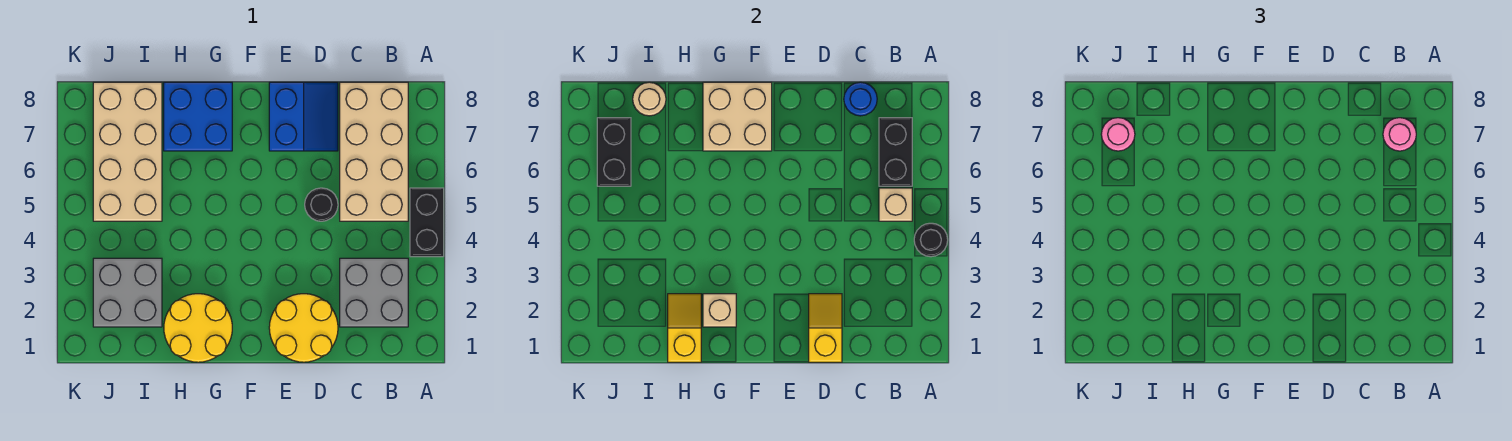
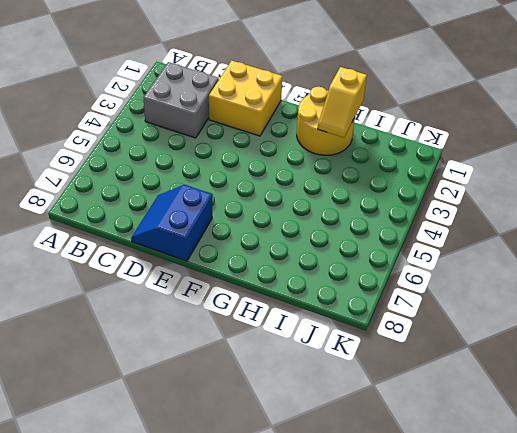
yellow brick D1:E2 level 1 -> yellow round brick D1:E2 level 1
none -> black brick A4:A5 level 1
none -> tan brick B5:C8 level 1
none -> black round brick D5 level 1

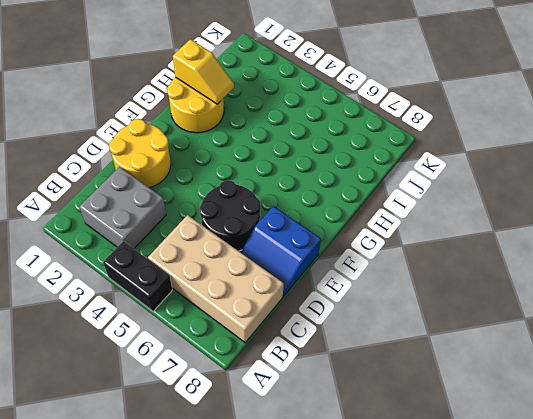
black round brick D5:E6 level 1 -> black round brick D5 level 1
none -> blue brick G7:H8 level 1
none -> grey brick I2:J3 level 1
none -> tan brick I5:J8 level 1

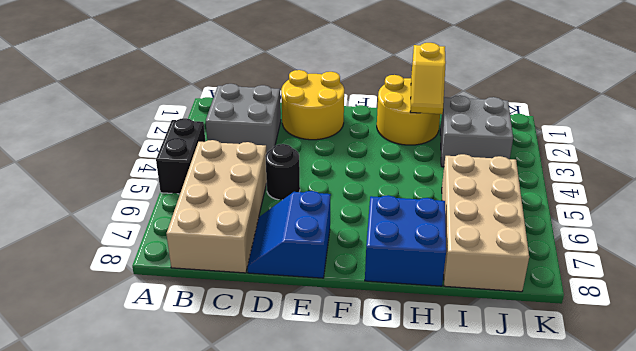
none -> black round brick A4 level 2
none -> tan brick B5 level 2
none -> black brick B6:B7 level 2

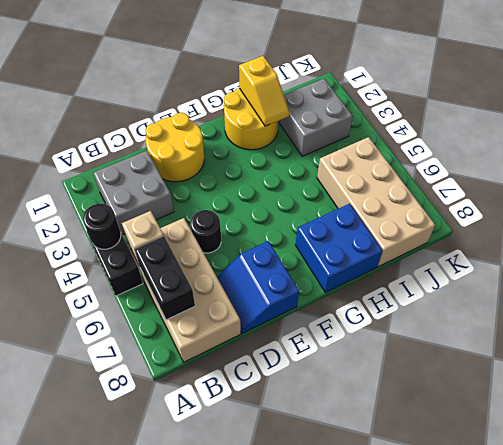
none -> blue round brick C8 level 2
none -> yellow slope D1:D2 level 2 top 1
none -> tan brick F7:G8 level 2

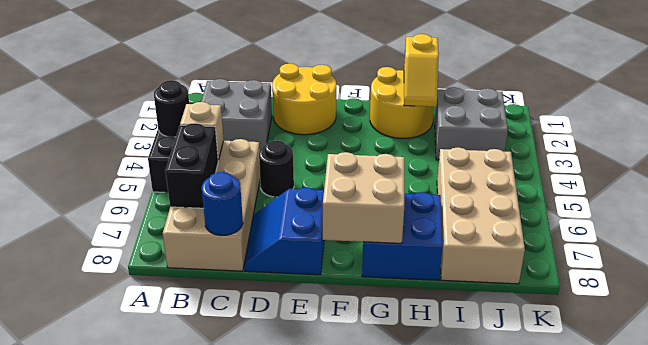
none -> yellow slope D1:D2 level 2 top 1
none -> tan brick G2 level 2
none -> tan round brick I8 level 2

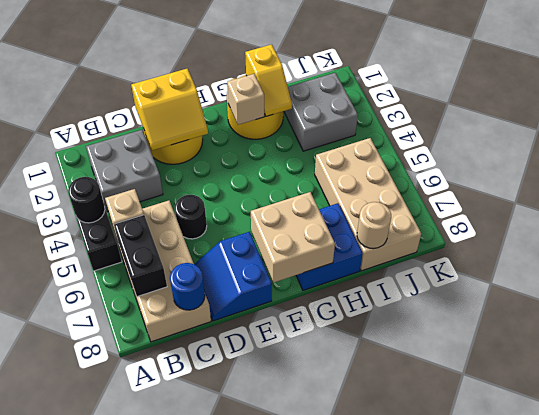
yellow slope D1:E2 level 2 top 1 -> yellow slope D1:D2 level 2 top 1
none -> black brick J6:J7 level 2
none -> pink round brick B7 level 3
none -> pink round brick J7 level 3

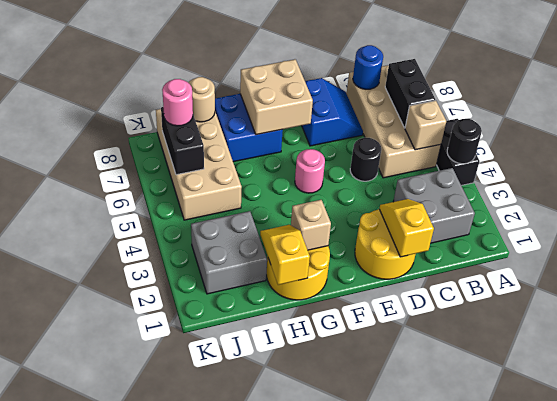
pink round brick F5 level 1 -> pink round brick B7 level 3

